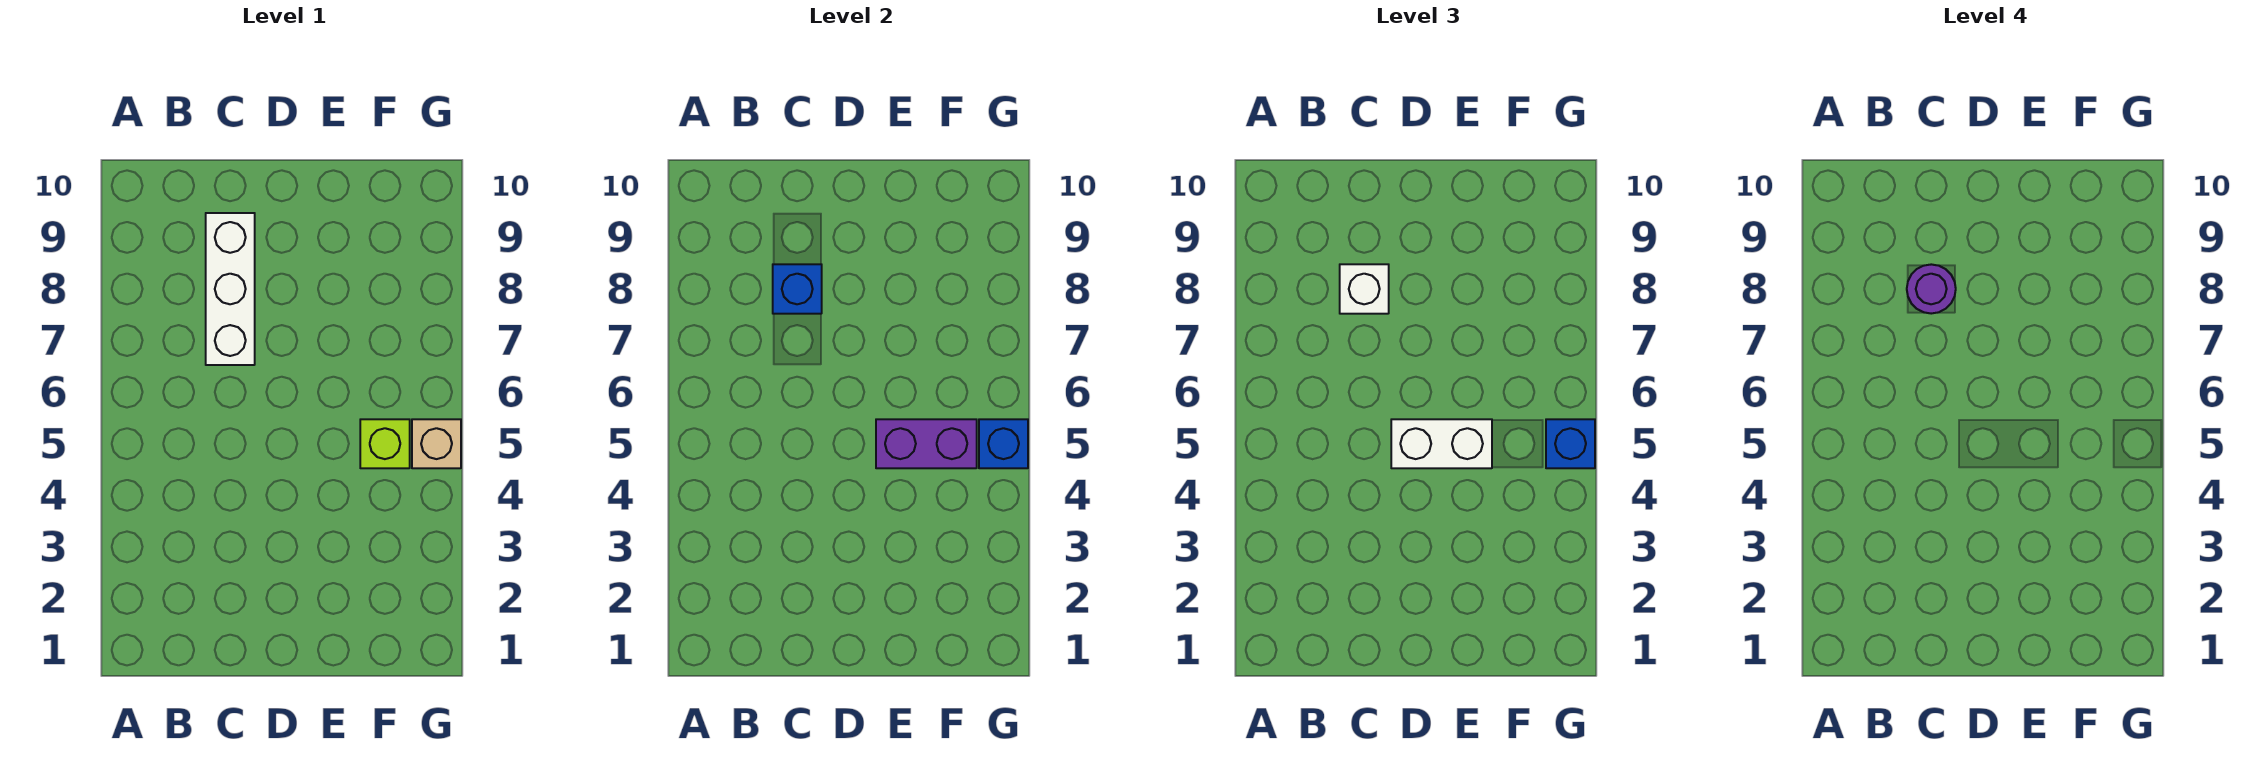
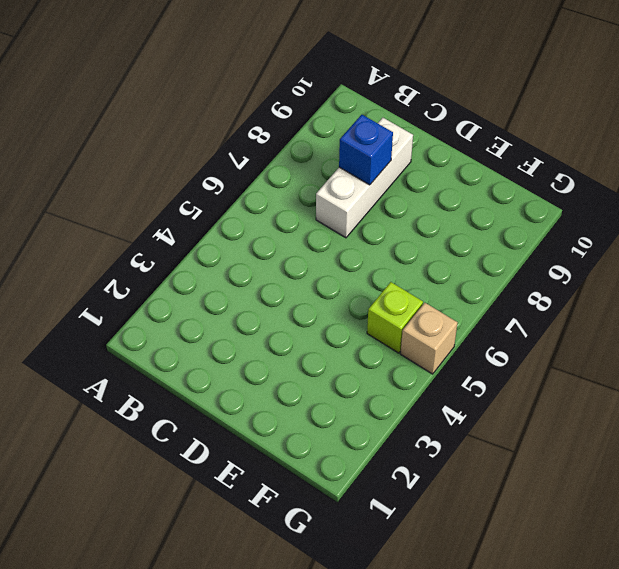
none -> purple brick E5:F5 level 2
none -> blue brick G5 level 2

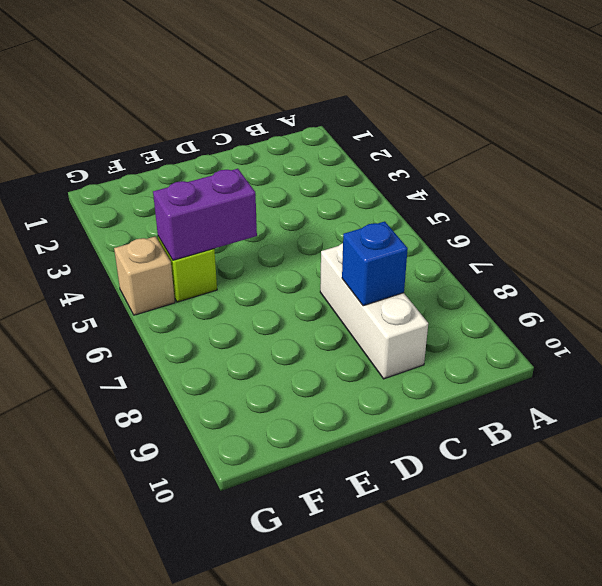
none -> blue brick G5 level 2
none -> white brick C8 level 3

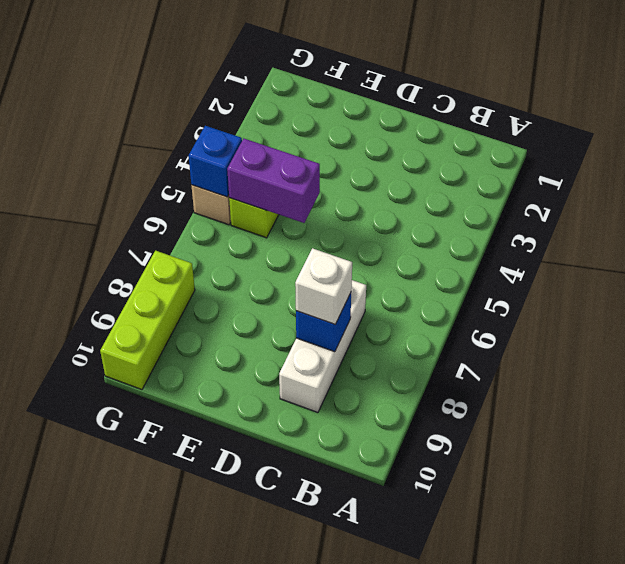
lime brick G8:G10 level 1 -> none
none -> white brick D5:E5 level 3
none -> blue brick G5 level 3

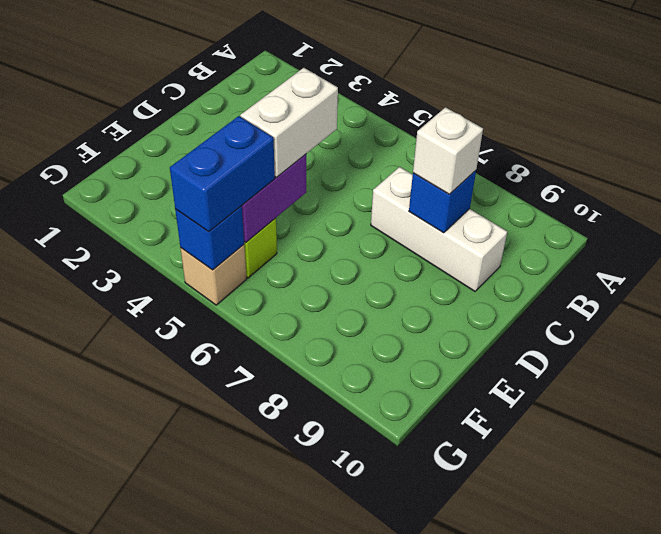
blue brick F5:G5 level 3 -> blue brick G5 level 3
none -> purple round brick C8 level 4

